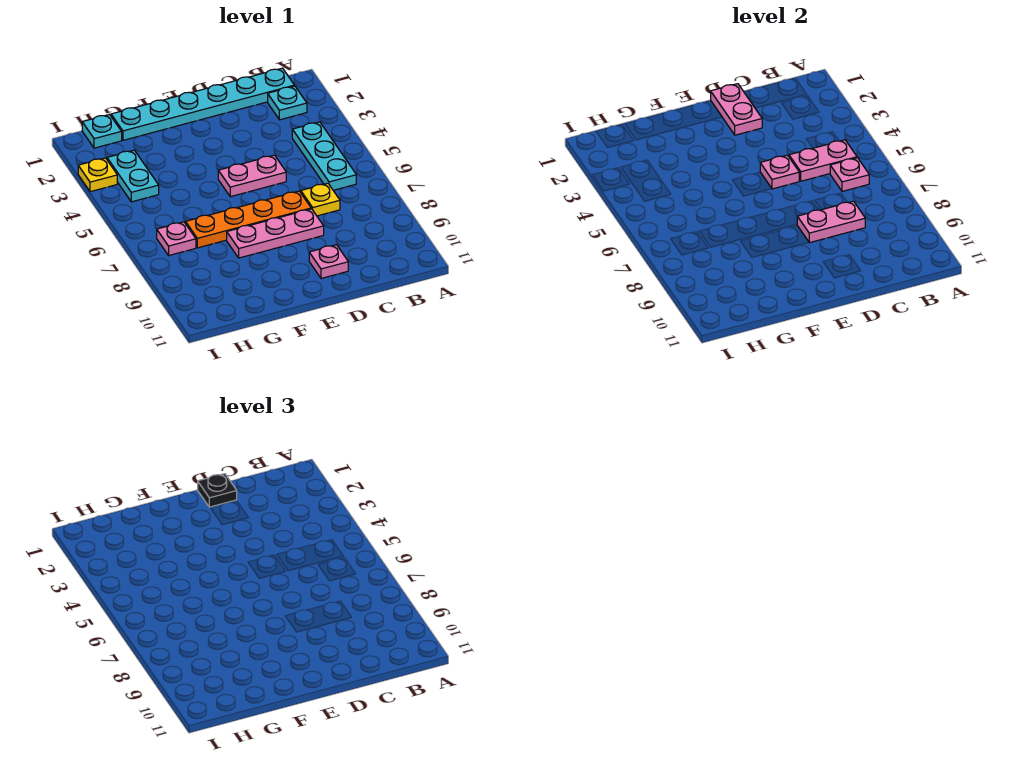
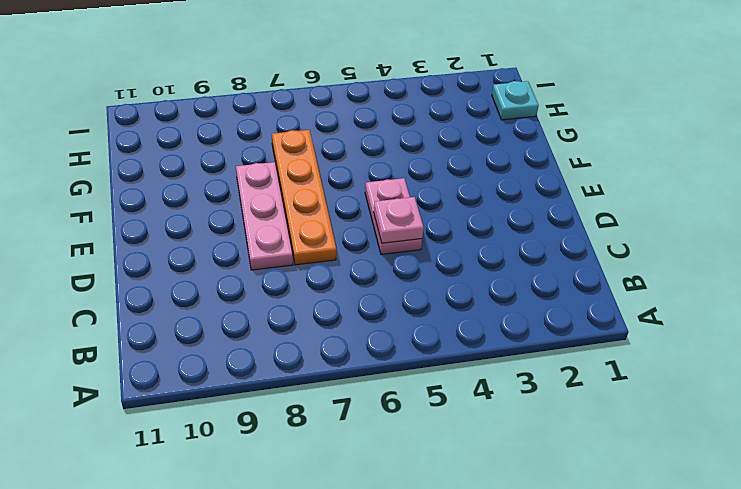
none -> cyan plate B1:G1 level 1
none -> cyan plate B2 level 1
none -> cyan plate B4:B6 level 1

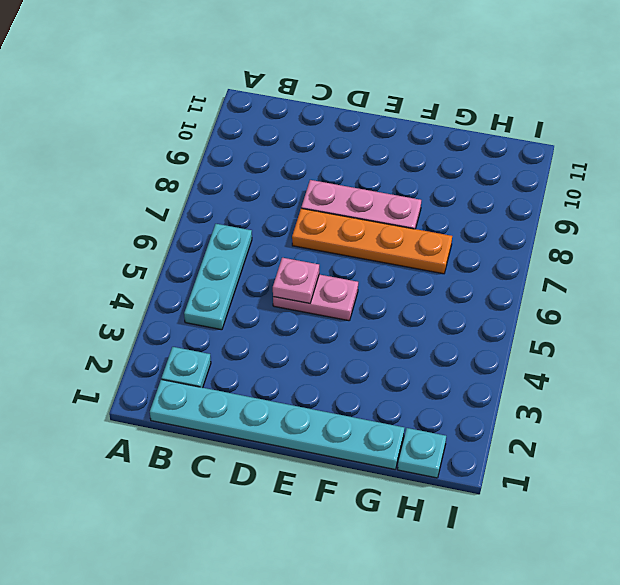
none -> yellow plate C7 level 1
none -> pink plate D10 level 1
none -> cyan plate H3:H4 level 1

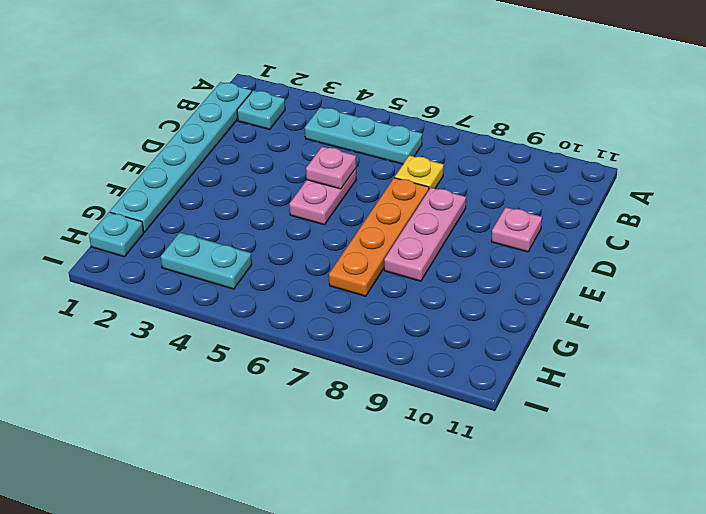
none -> pink plate H7 level 1
none -> yellow plate I3 level 1
none -> pink plate B5:C5 level 2

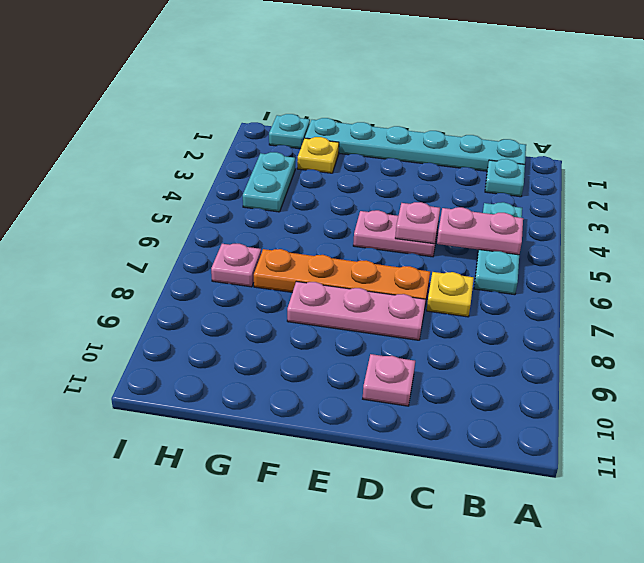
yellow plate G2 level 1 -> yellow plate I3 level 1
none -> pink plate B6 level 2
none -> pink plate C8:D8 level 2
none -> pink plate D1:D2 level 2

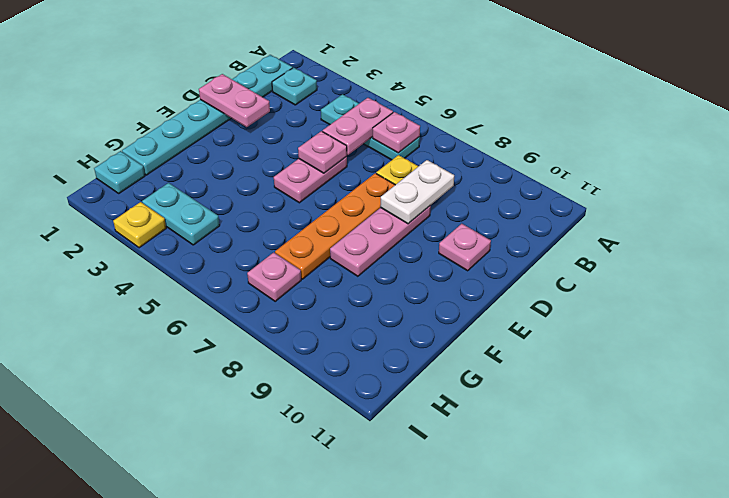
white plate C8:D8 level 2 -> pink plate C8:D8 level 2
none -> black plate D1 level 3

